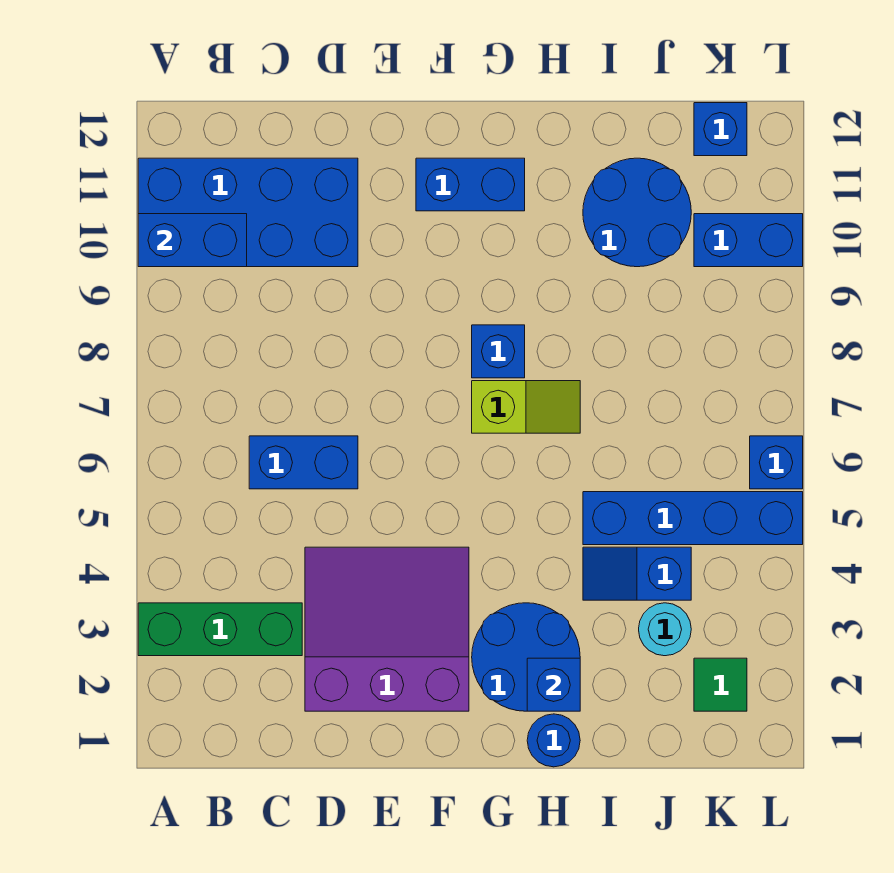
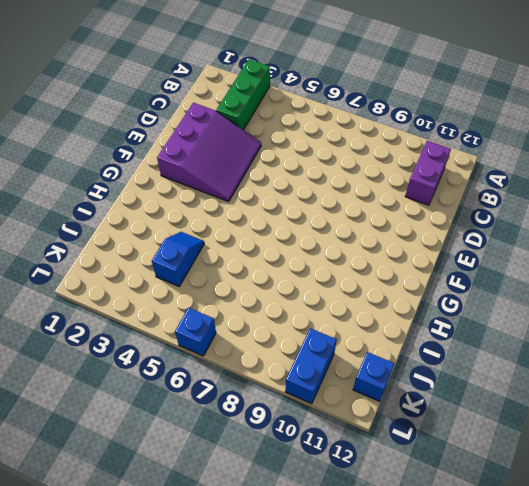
purple brick B11:C11 level 1 -> blue brick A10:D11 level 1
none -> blue brick C6:D6 level 1
none -> blue brick F11:G11 level 1
none -> blue round brick G2:H3 level 1

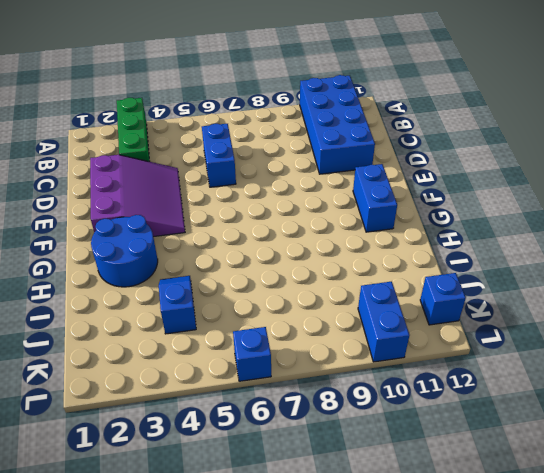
none -> lime slope G7:H7 level 1 top G
none -> blue brick G8 level 1
none -> blue round brick H1 level 1

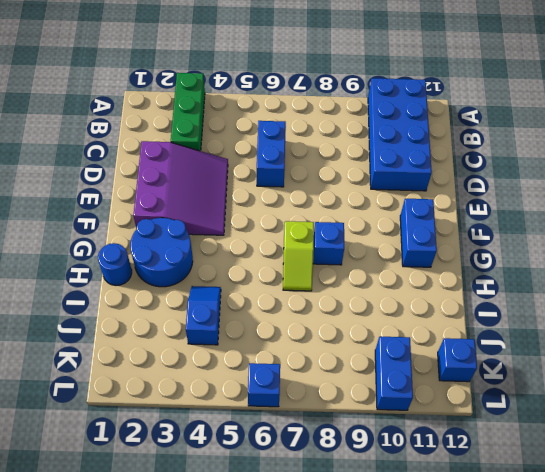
none -> blue brick I5:L5 level 1
none -> blue round brick I10:J11 level 1
none -> cyan round brick J3 level 1

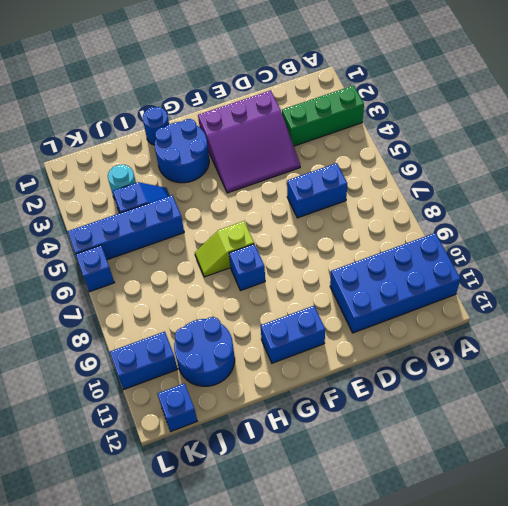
none -> green tile K2 level 1
none -> blue brick A10:B10 level 2
none -> blue brick H2 level 2

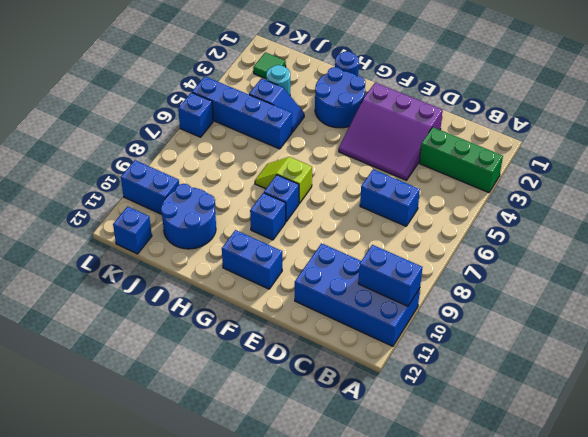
blue brick G9 level 1 -> blue brick H2 level 2

